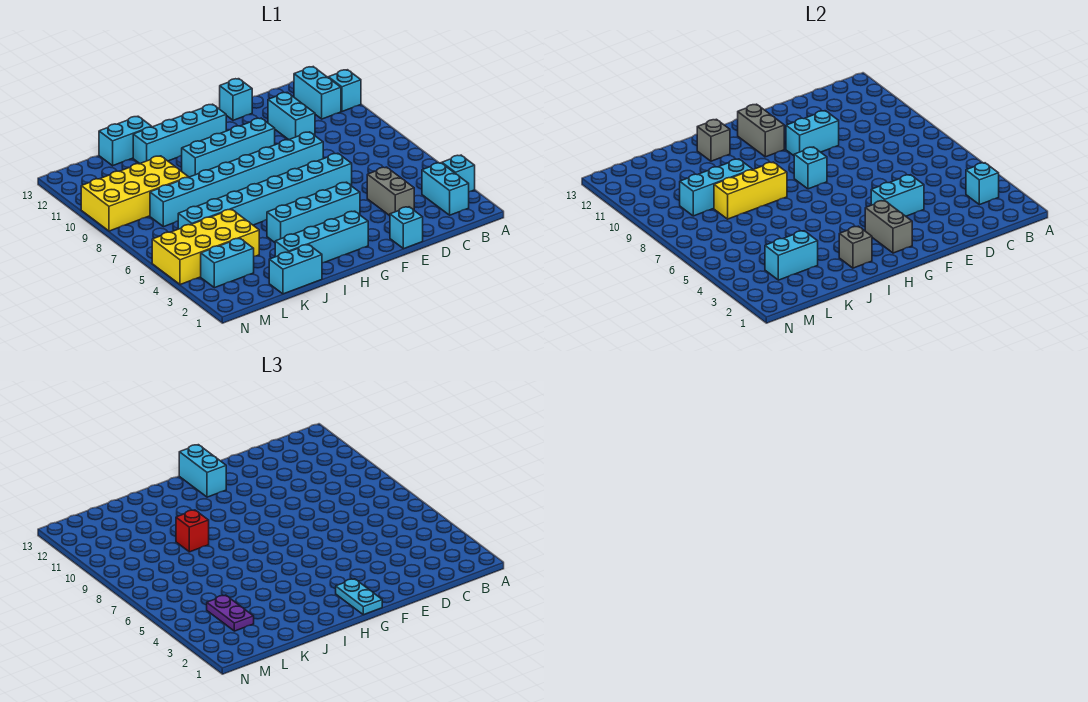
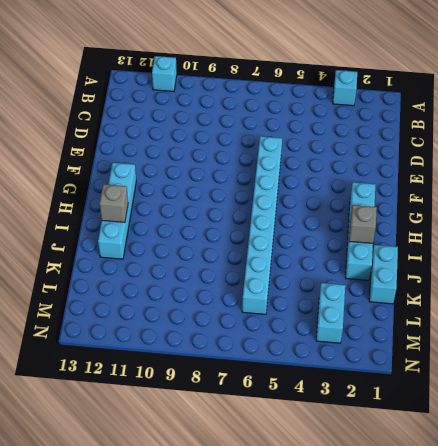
none -> cyan brick B2:B3 level 1
none -> cyan brick B11:B12 level 1
none -> grey brick D3:D4 level 1
none -> cyan brick D10:D11 level 1

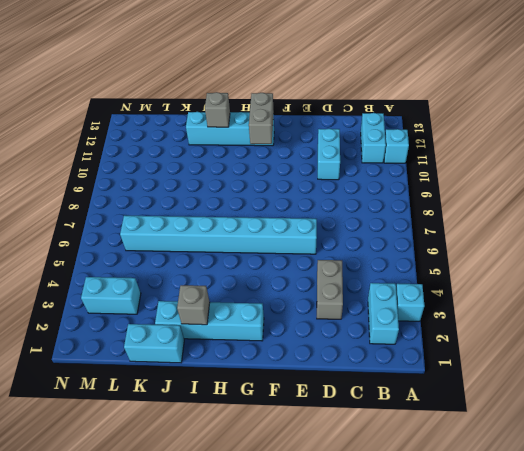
none -> cyan brick E1 level 1
none -> cyan brick E8:L8 level 1
none -> cyan brick E13 level 1
none -> cyan brick F4:I4 level 1

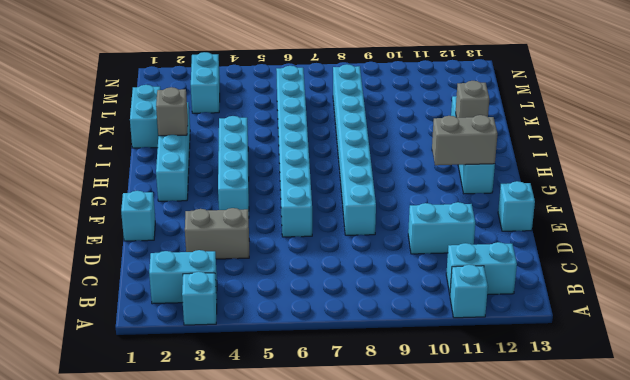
none -> cyan brick F10:I10 level 1
none -> cyan brick J13:K13 level 1
none -> yellow brick K4:N5 level 1
none -> yellow brick K9:N10 level 1

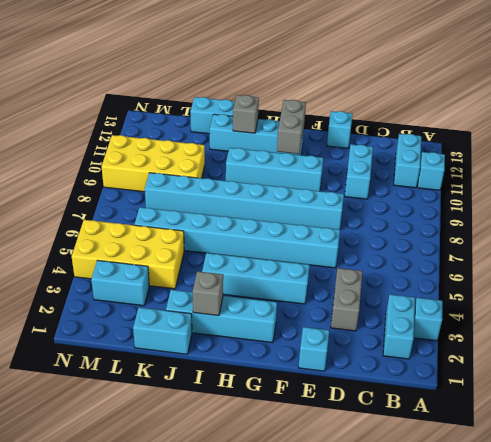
none -> cyan brick B3 level 2
none -> cyan brick E4:F4 level 2
none -> cyan brick E10:F10 level 2
none -> grey brick G2:G3 level 2

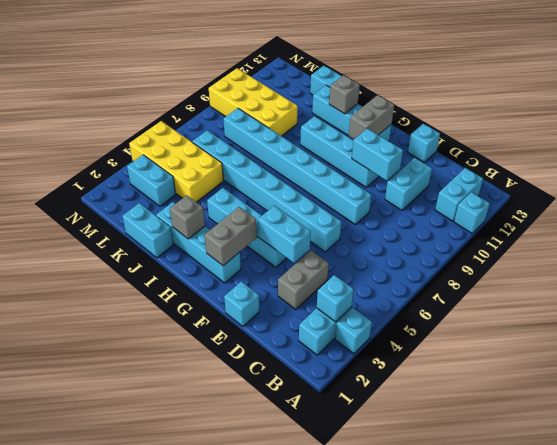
none -> cyan brick G8 level 2
none -> yellow brick I8:K8 level 2
none -> cyan brick J9:L9 level 2
none -> cyan brick K3:L3 level 2

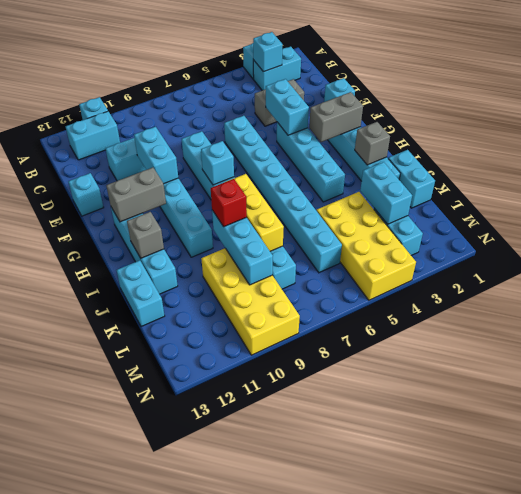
none -> cyan plate G1:G2 level 3
none -> cyan brick G12:G13 level 3
none -> purple plate L3:L4 level 3

